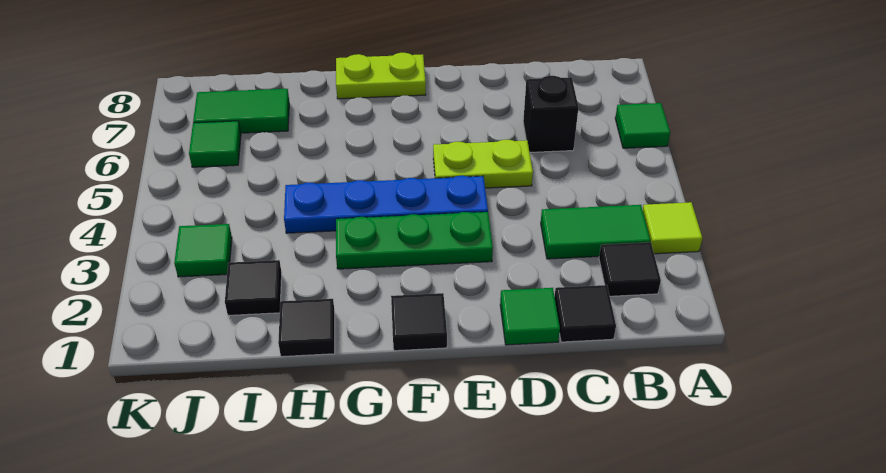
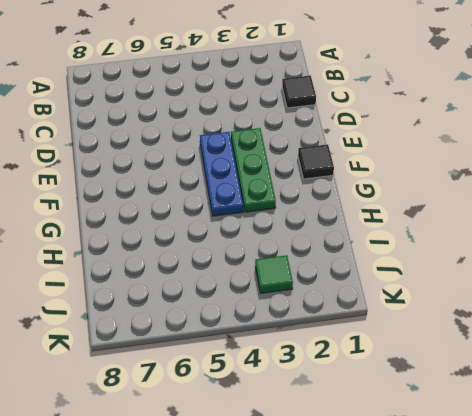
blue plate E4:G4 level 1 -> blue plate E4:H4 level 1
none -> lime tile A3 level 1
none -> green tile A6 level 1
none -> black tile B2 level 1

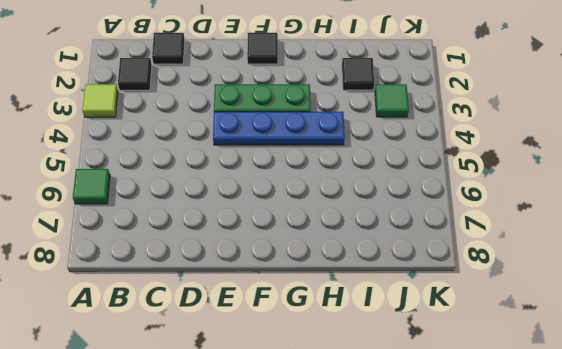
none -> green tile B3:C3 level 1
none -> black brick C6 level 1
none -> green tile D1 level 1

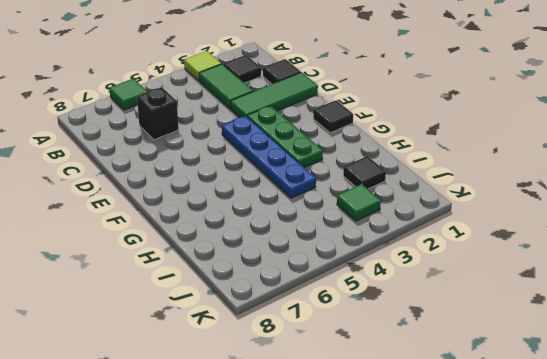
green tile D1:D3 level 1 -> green tile D1 level 1
none -> lime plate D5:E5 level 1
none -> lime plate F8:G8 level 1
none -> black tile H1 level 1

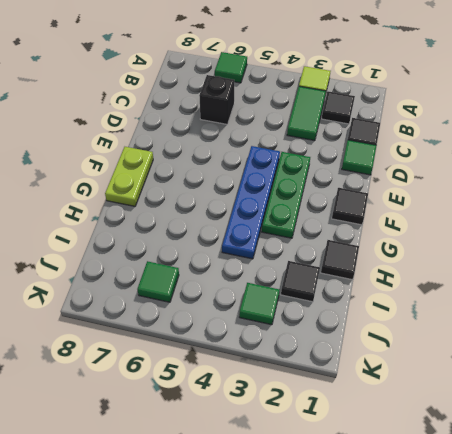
none -> lime plate D5:E5 level 1
none -> green tile I7:J7 level 1

